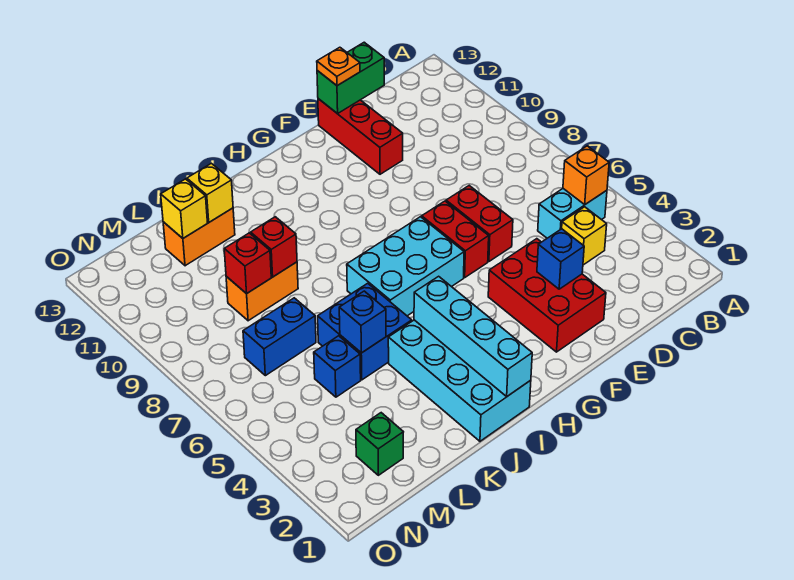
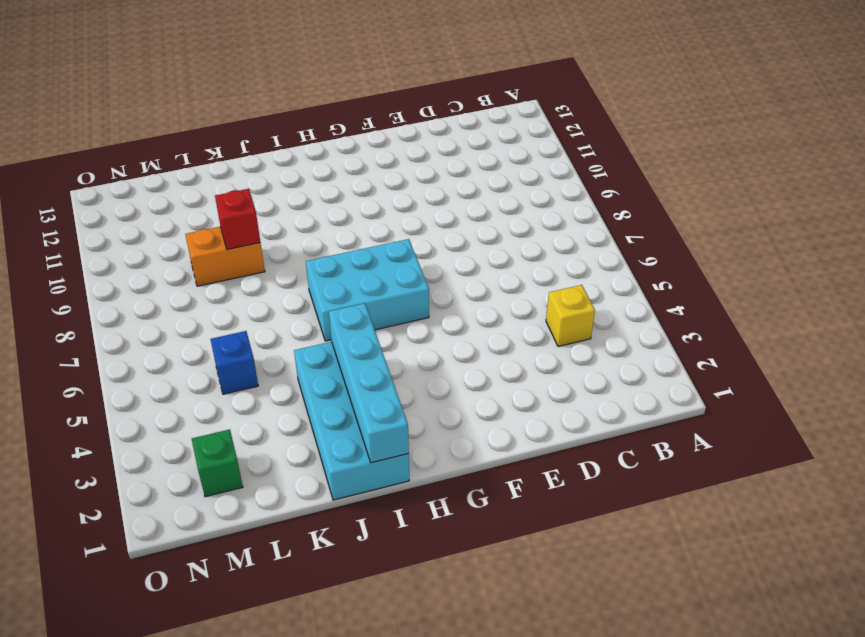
none -> cyan brick B5:C5 level 1
none -> red brick E2:F4 level 1
none -> red brick E6:E7 level 1

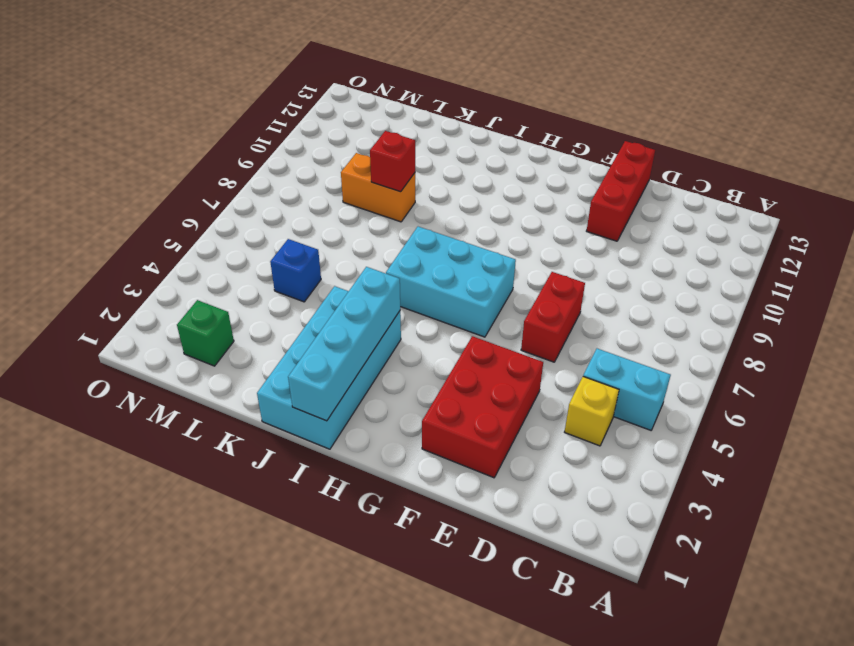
none -> red brick F6:F7 level 1
none -> blue brick J5:K6 level 1
none -> orange brick K12:L12 level 1

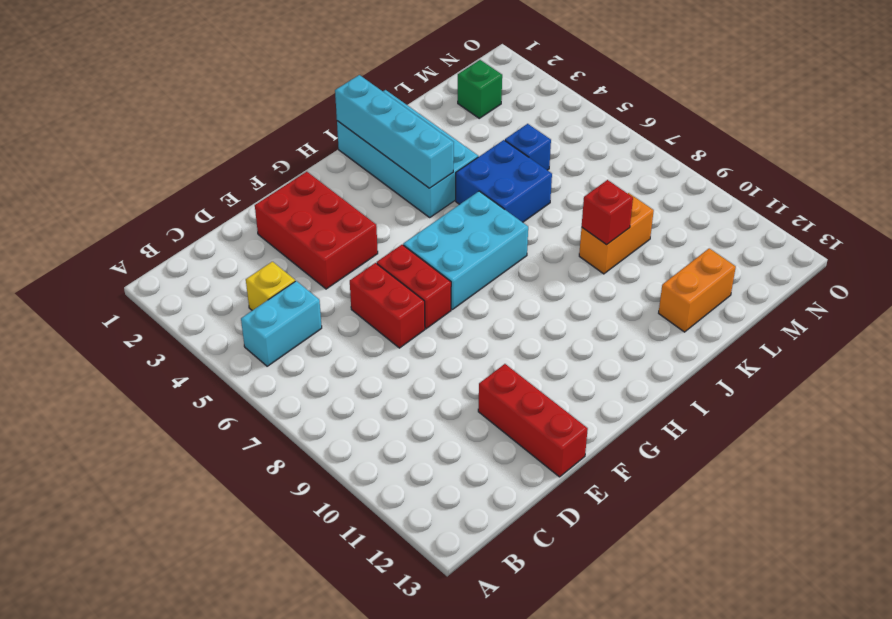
none -> blue brick L7:M7 level 1
none -> orange brick B5 level 2
none -> green brick D13:E13 level 2

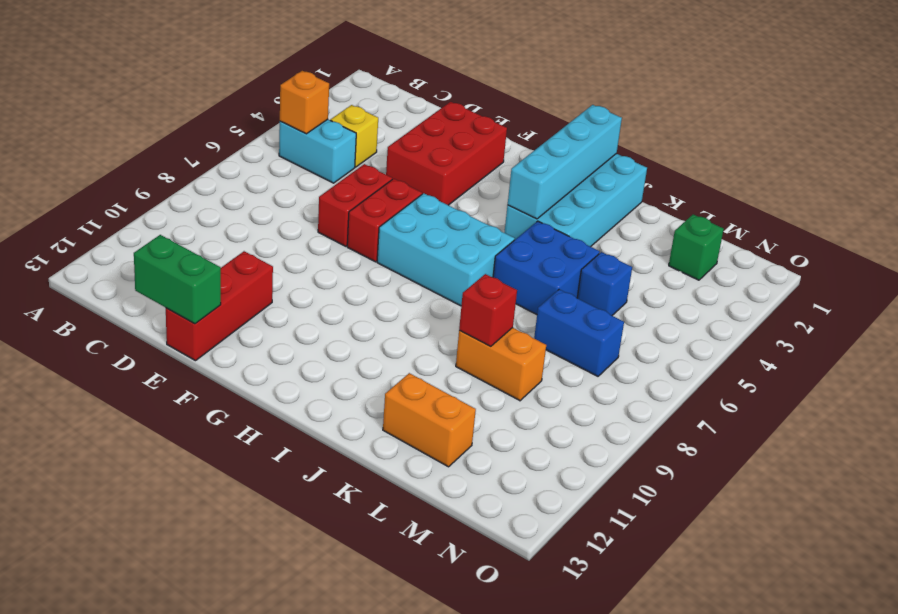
none -> blue brick E3 level 2
none -> blue brick K5 level 2
none -> yellow brick K12 level 2

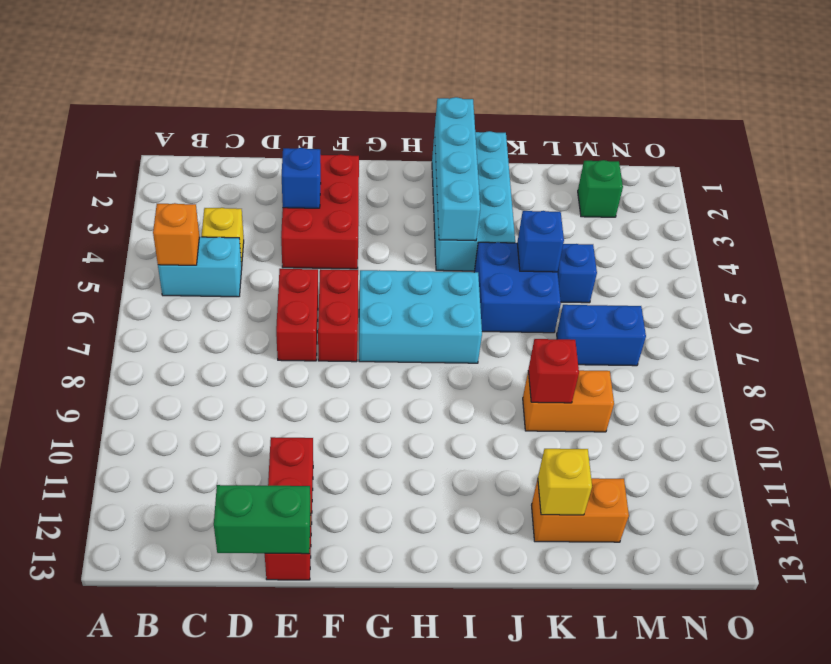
none -> red brick L9 level 2
none -> yellow brick L12 level 2
none -> orange plate E13 level 3

